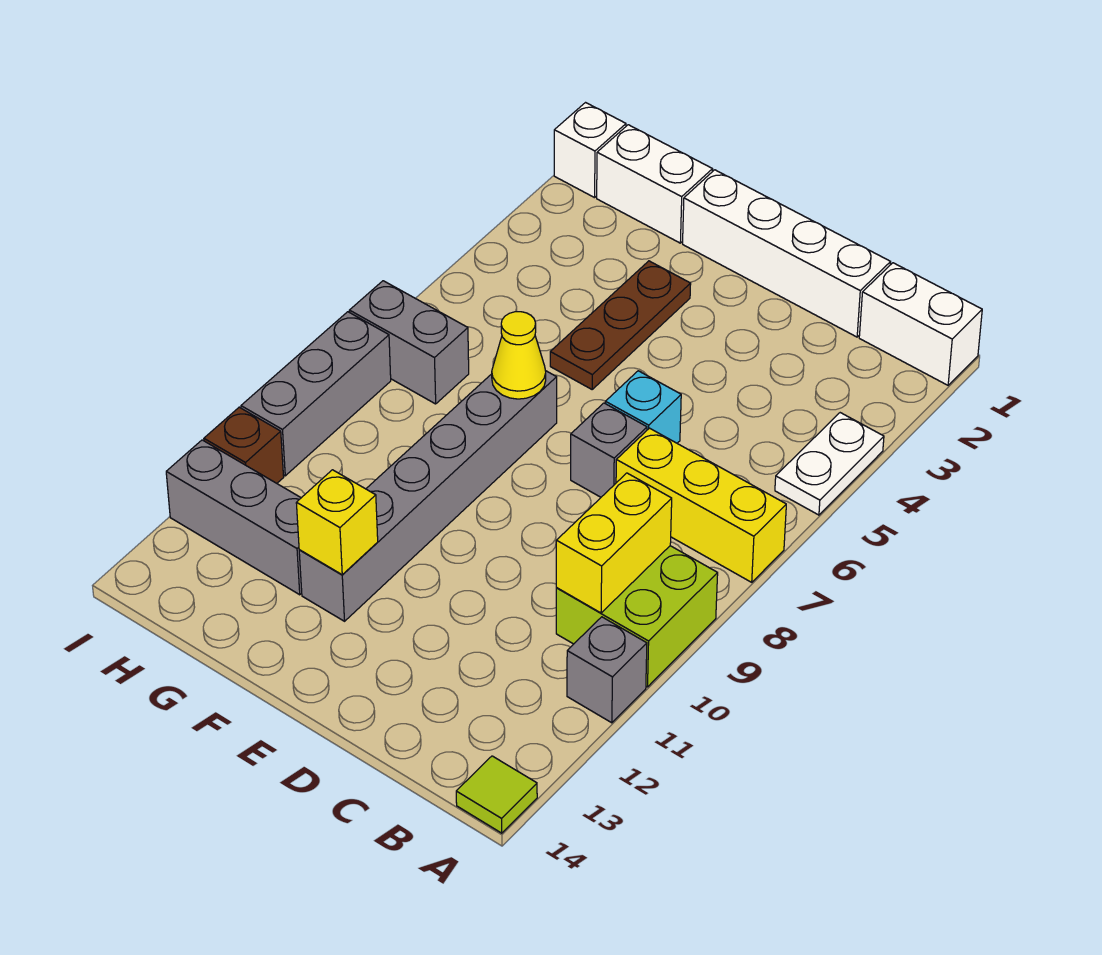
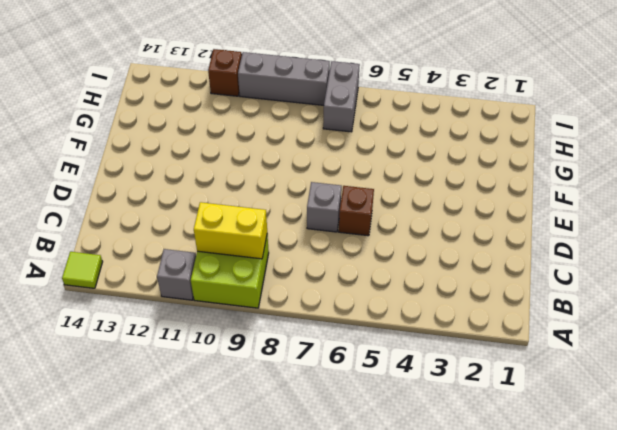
brown brick D6 level 1 -> cyan brick D6 level 1
none -> white brick A1:B1 level 1
none -> white plate A4:A5 level 1
none -> yellow brick A7:C7 level 1

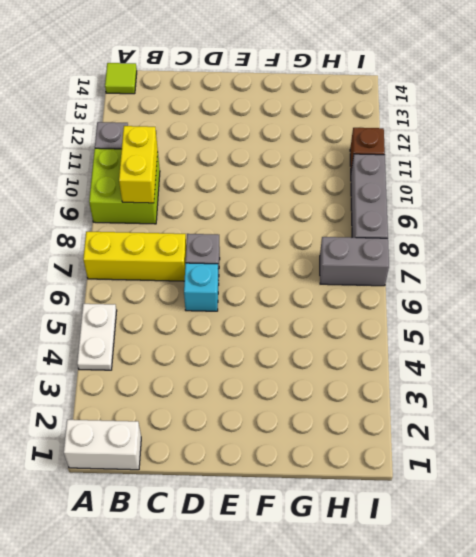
none -> white brick C1:F1 level 1
none -> brown plate F3:F5 level 1
none -> grey brick F7:F12 level 1

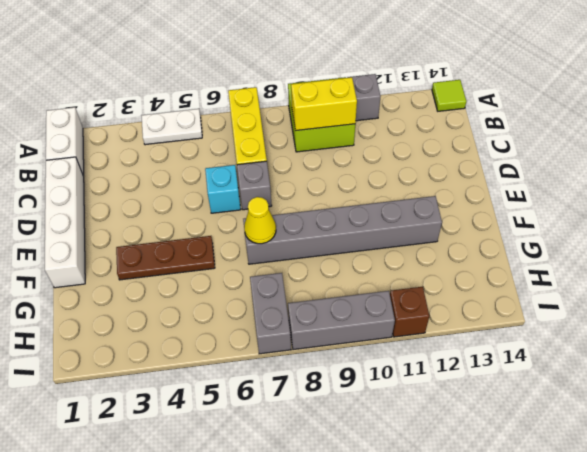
none -> white brick G1:H1 level 1
none -> grey brick G12:I12 level 1
none -> white brick I1 level 1

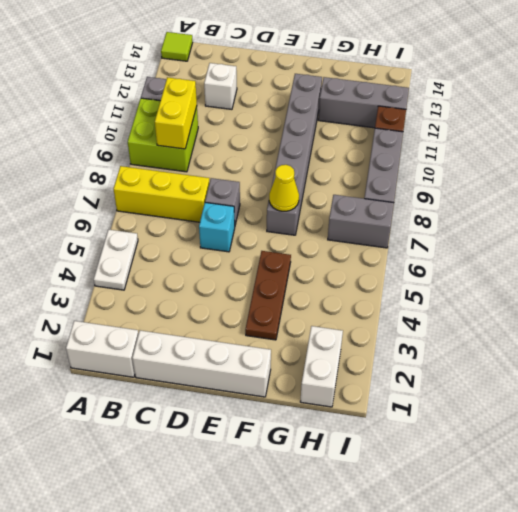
white brick C12 level 1 -> white brick I1 level 1
white brick H1:H2 level 1 -> white brick G1:H1 level 1
none -> yellow brick F12 level 2

